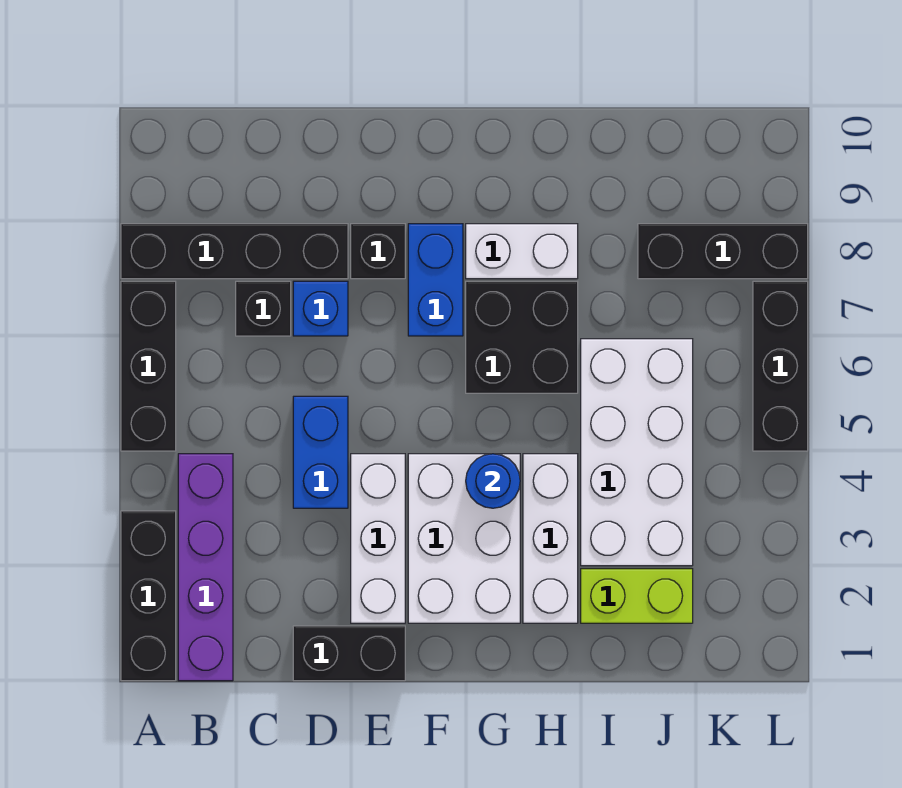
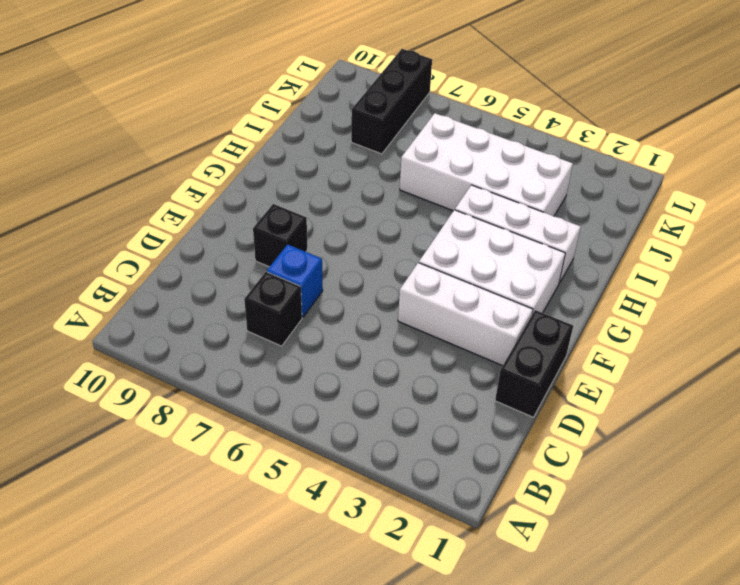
none -> black brick A1:A3 level 1
none -> black brick A5:A7 level 1
none -> black brick A8:D8 level 1

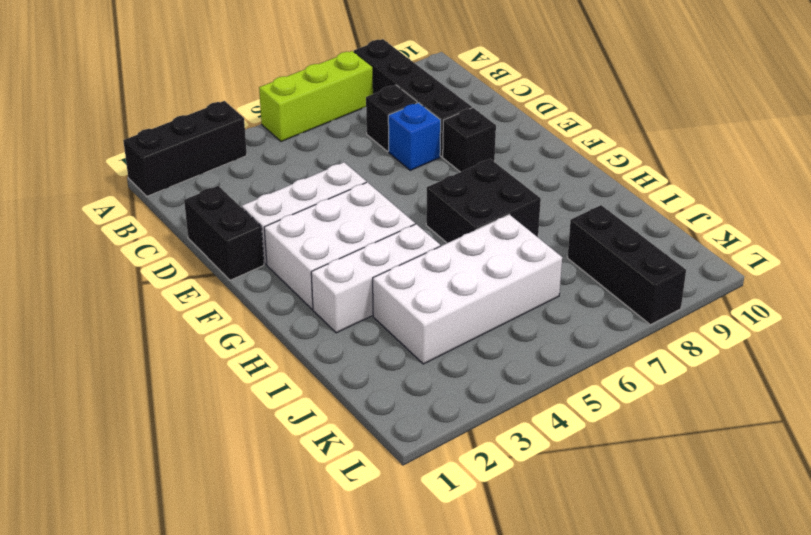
lime brick A5:A7 level 1 -> black brick A5:A7 level 1
none -> purple brick B1:B4 level 1
none -> blue brick D4:D5 level 1
none -> blue brick F7:F8 level 1

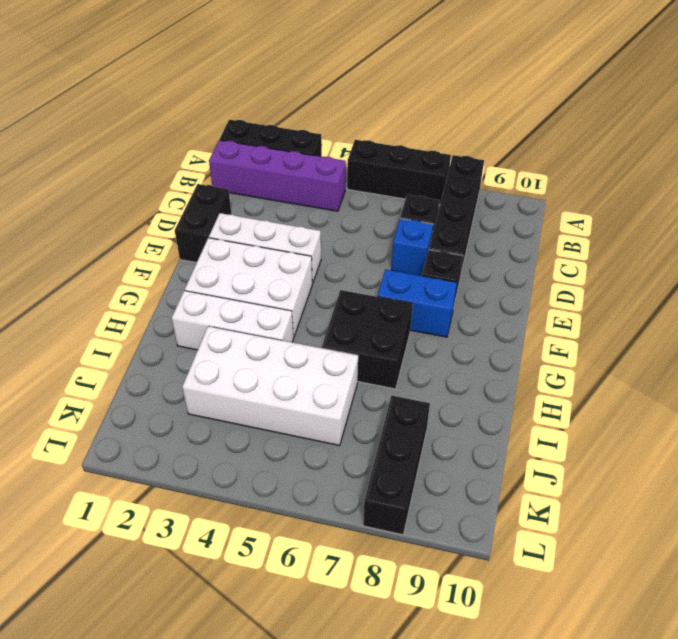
none -> blue brick D4:D5 level 1
none -> white brick G8:H8 level 1
none -> lime brick I2:J2 level 1

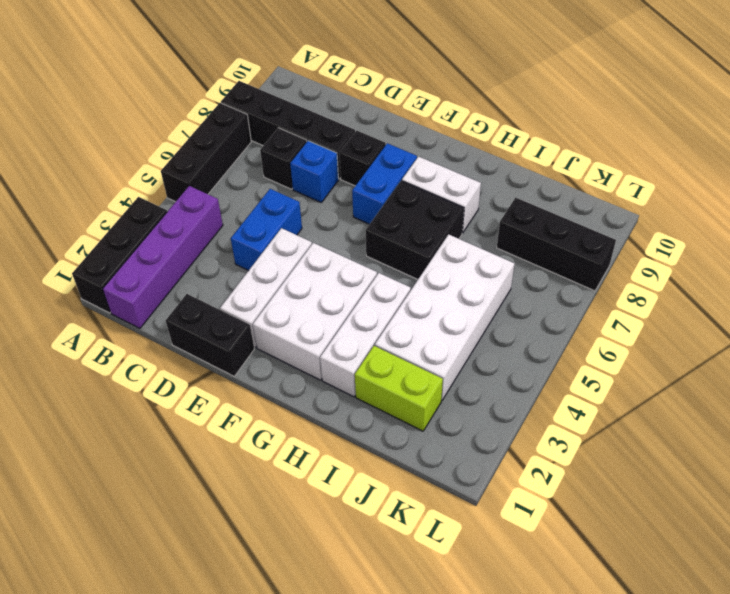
none -> black brick L5:L7 level 1
none -> blue round brick G4 level 2

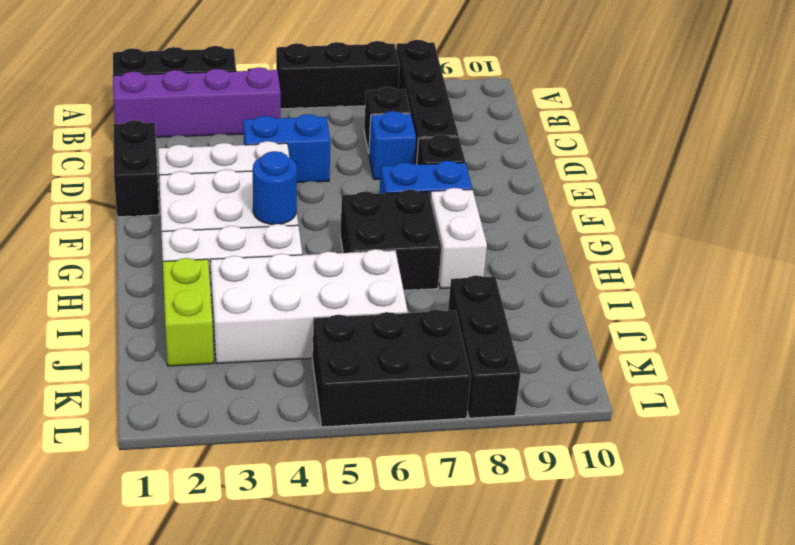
black brick K5:L7 level 1 -> black brick L5:L7 level 1

